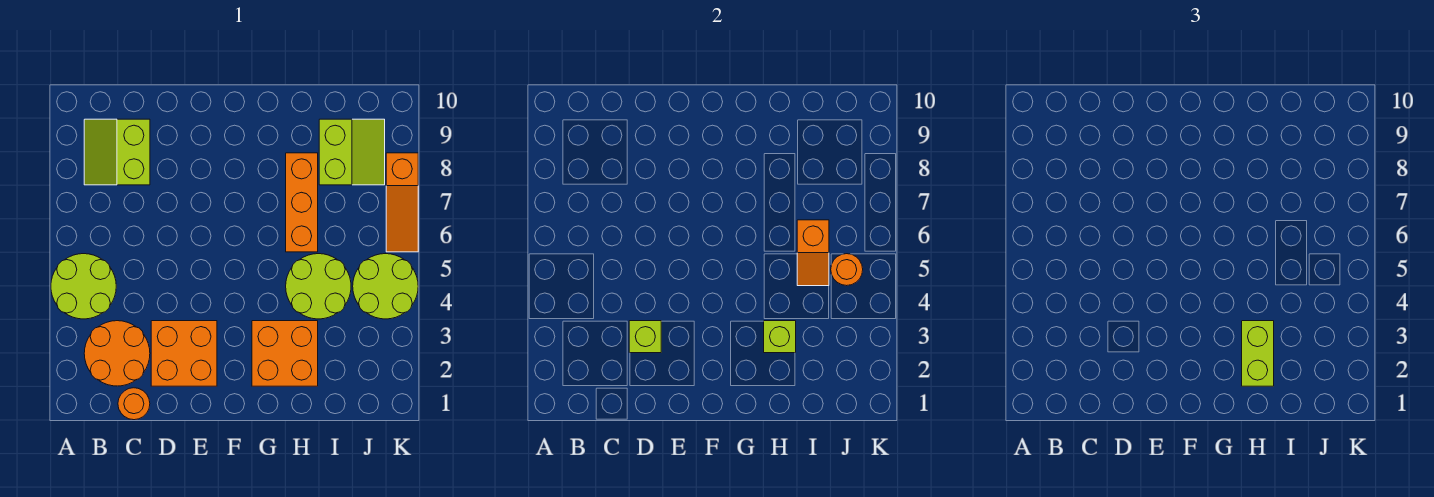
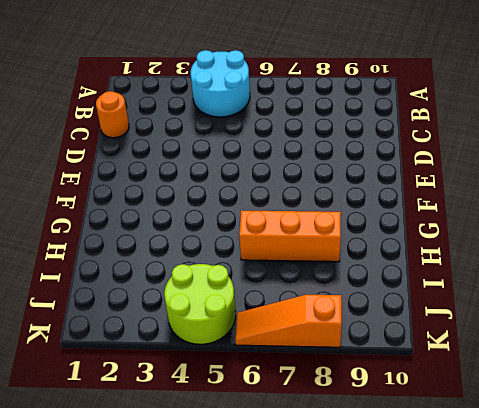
cyan round brick A4:B5 level 1 -> lime round brick A4:B5 level 1
none -> orange round brick B2:C3 level 1
none -> lime slope B8:C9 level 1 top C
none -> orange brick D2:E3 level 1

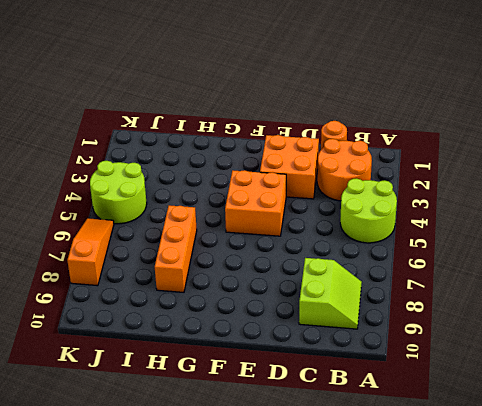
orange brick E4:F5 level 1 -> orange brick G2:H3 level 1
none -> lime round brick H4:I5 level 1
none -> lime slope I8:J9 level 1 top I
none -> lime brick D3 level 2

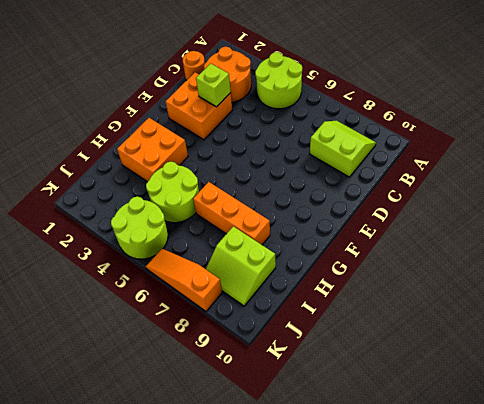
none -> lime brick H3 level 2
none -> orange slope I5:I6 level 2 top 6
none -> orange round brick J5 level 2

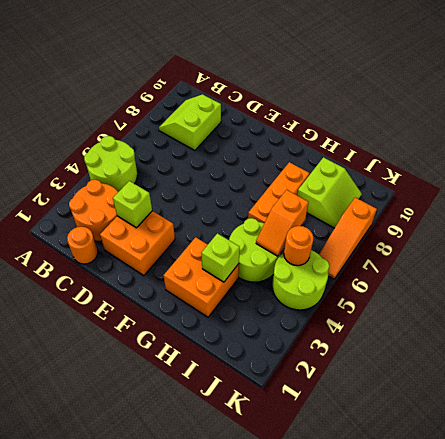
none -> lime brick H2:H3 level 3

